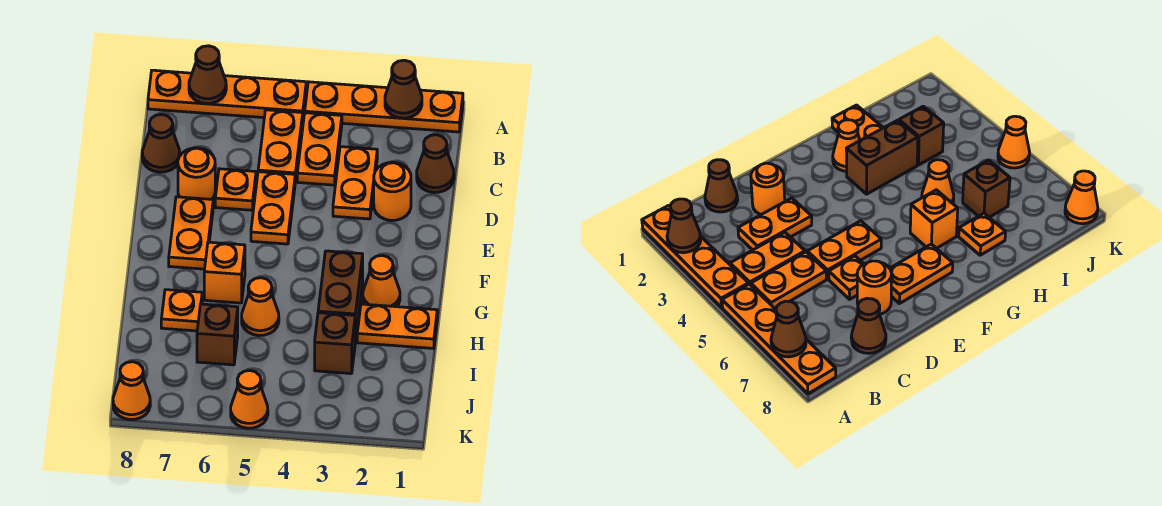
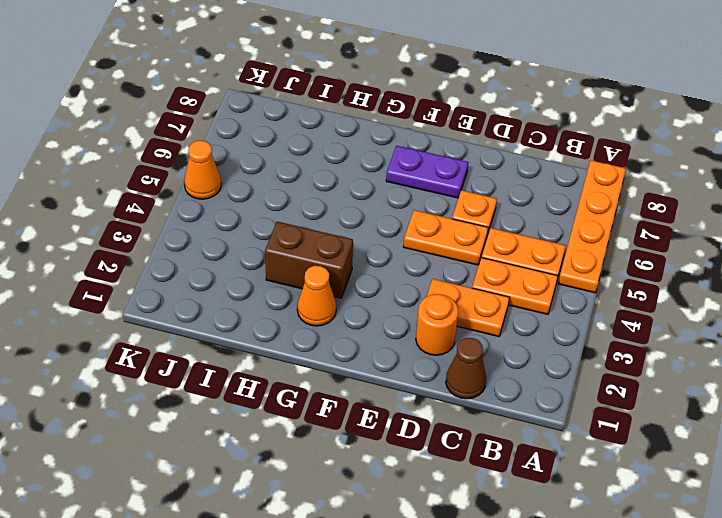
purple plate E7:F7 level 1 -> orange plate E7:F7 level 1
none -> orange plate A1:A4 level 1
none -> brown cone C8 level 1
none -> orange round brick D7 level 1

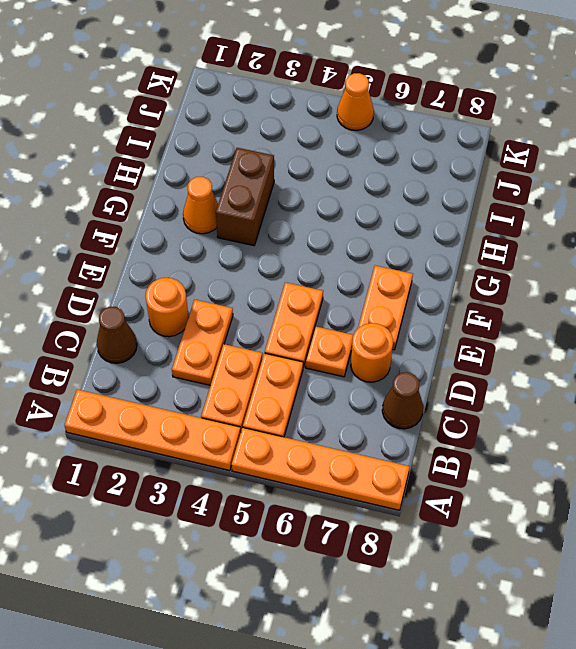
none -> orange brick G6 level 1
none -> orange plate H1:H2 level 1
none -> orange cone H5 level 1

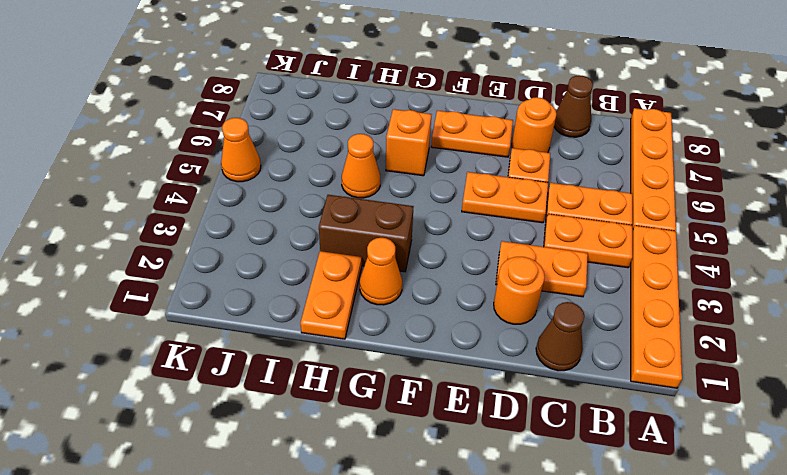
none -> orange plate H7 level 1
none -> brown brick I3 level 1
none -> brown brick I6 level 1

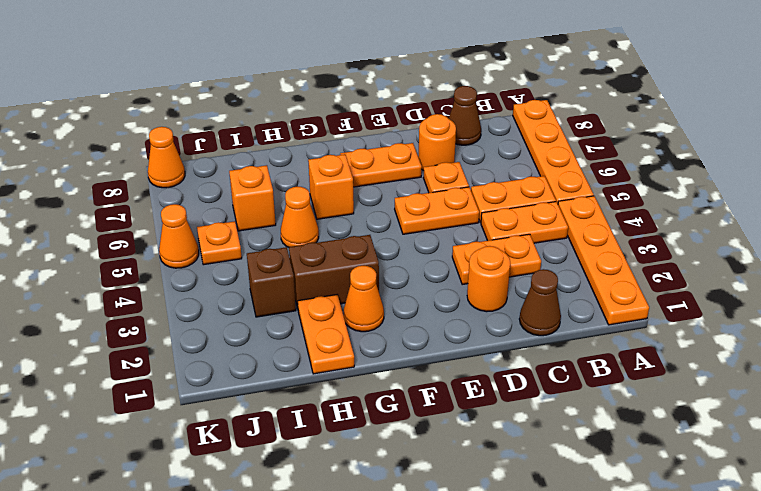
orange brick I6 level 1 -> brown brick I6 level 1
orange plate J5 level 1 -> orange plate H7 level 1
none -> brown cone A2 level 2
none -> brown cone A7 level 2

